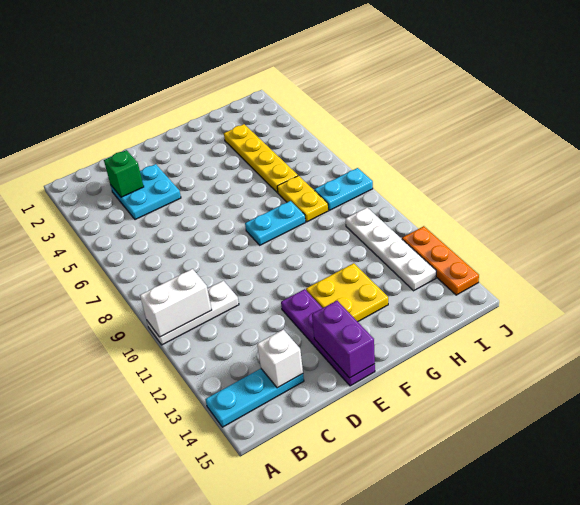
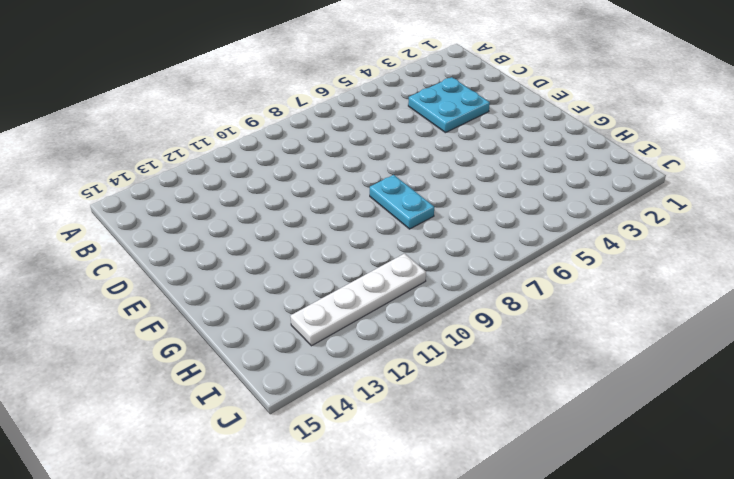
none -> white plate A10:C10 level 1
none -> cyan plate A14:C14 level 1
none -> purple plate E12:E15 level 1

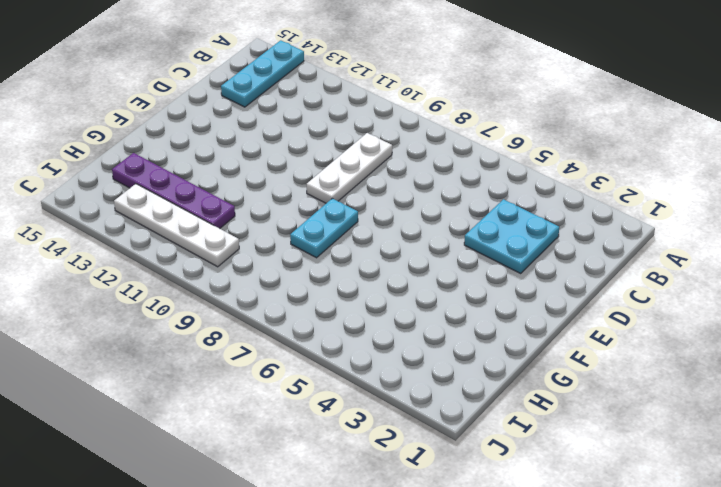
white plate C9:E9 level 1 -> white plate A10:C10 level 1
purple plate H11:H14 level 1 -> purple plate E12:E15 level 1
none -> yellow plate F12:G13 level 1
none -> yellow plate H3:H6 level 1
none -> yellow plate H7:H8 level 1

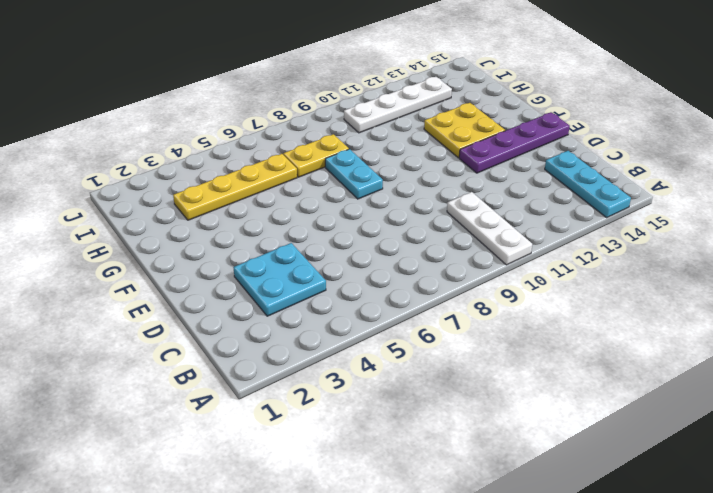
none -> cyan plate I8:J8 level 1
none -> orange plate J12:J14 level 1
none -> white brick A10:B10 level 2

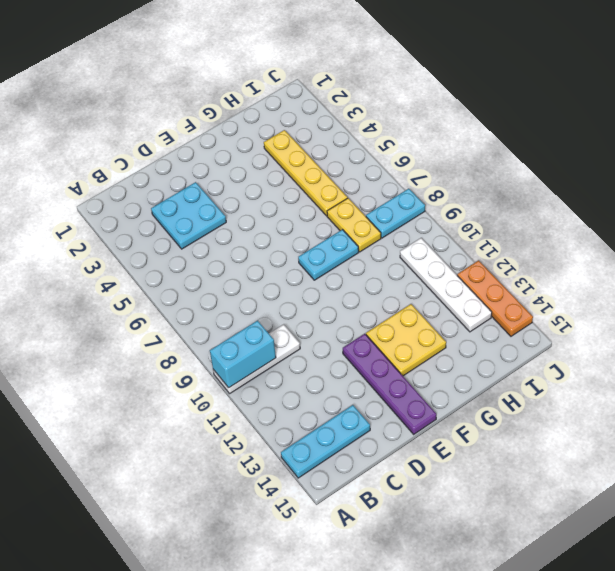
cyan brick A10:B10 level 2 -> white brick A10:B10 level 2
none -> green brick C3 level 2
none -> white brick C14 level 2
none -> purple brick E14:E15 level 2

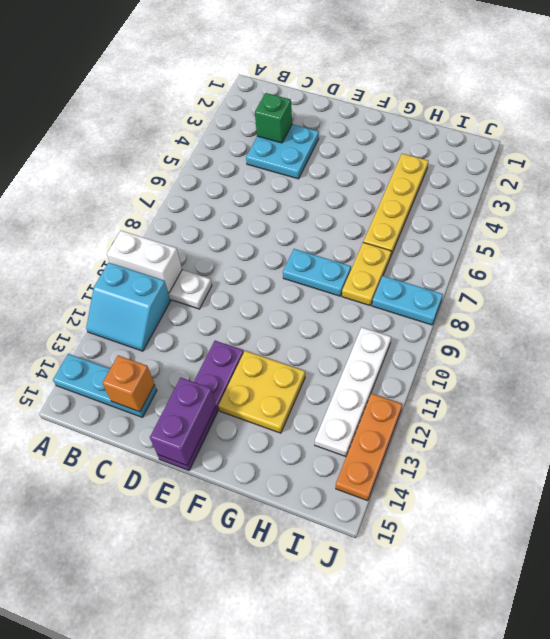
cyan slope A11:B12 level 1 top 11 -> none
orange brick C14 level 2 -> white brick C14 level 2

